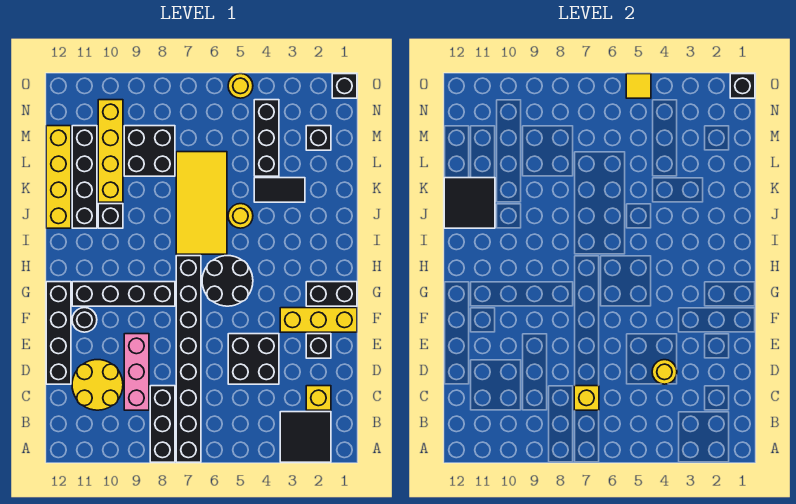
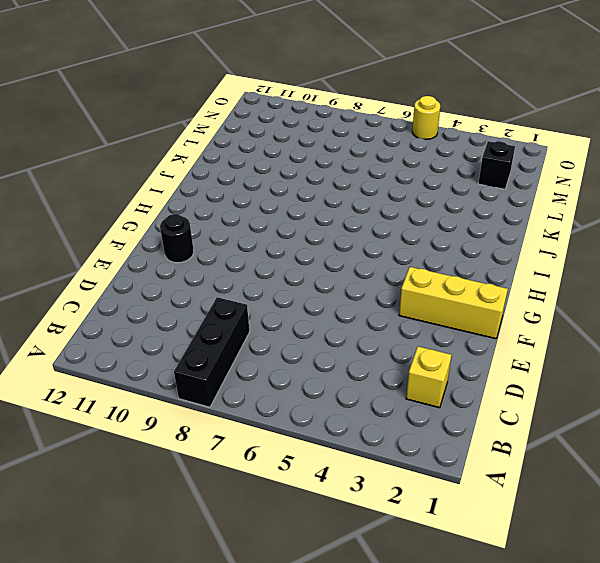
none -> black tile A2:B3 level 1
none -> black brick A7:H7 level 1
none -> pink brick C9:E9 level 1
none -> yellow round brick C10:D11 level 1

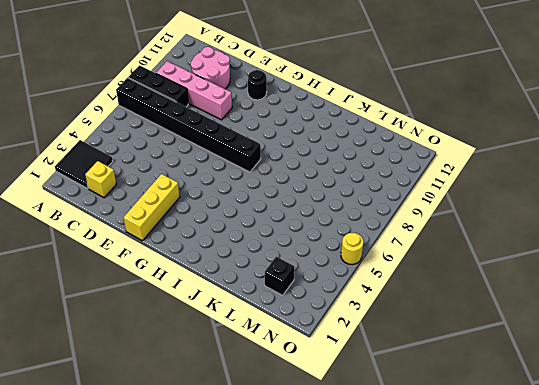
pink brick B9:E9 level 1 -> pink brick C9:E9 level 1
pink round brick C10:D11 level 1 -> yellow round brick C10:D11 level 1
none -> black brick D4:E5 level 1
none -> black brick D12:G12 level 1
none -> black brick E2 level 1
none -> black brick G1:G2 level 1

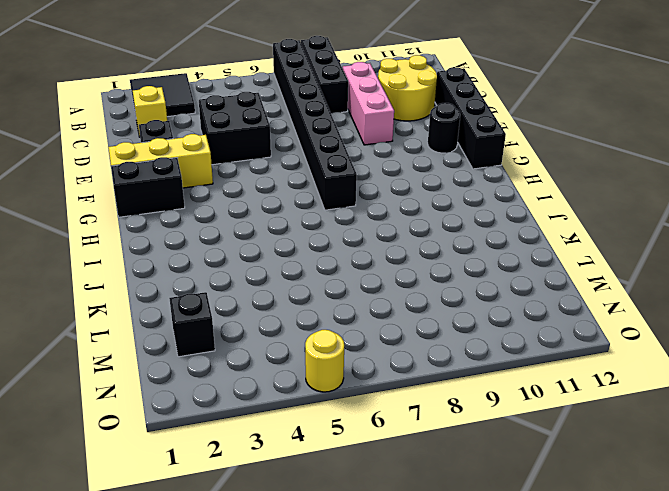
none -> black round brick G5:H6 level 1
none -> black brick G8:G11 level 1
none -> yellow tile I6:L7 level 1
none -> yellow round brick J5 level 1

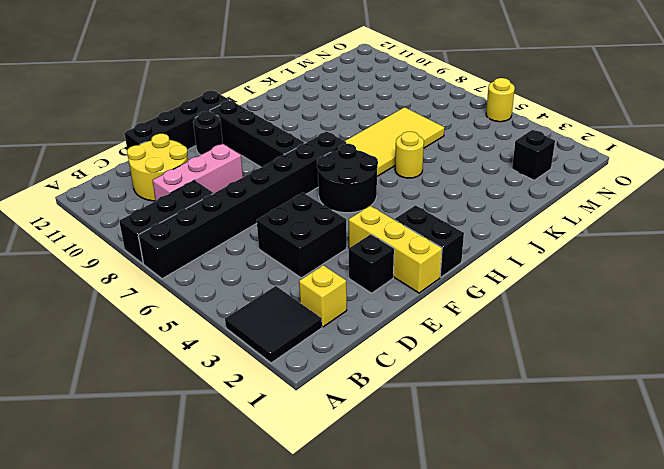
none -> black brick J10 level 1
none -> black brick J11:M11 level 1
none -> yellow brick J12:M12 level 1
none -> black tile K3:K4 level 1

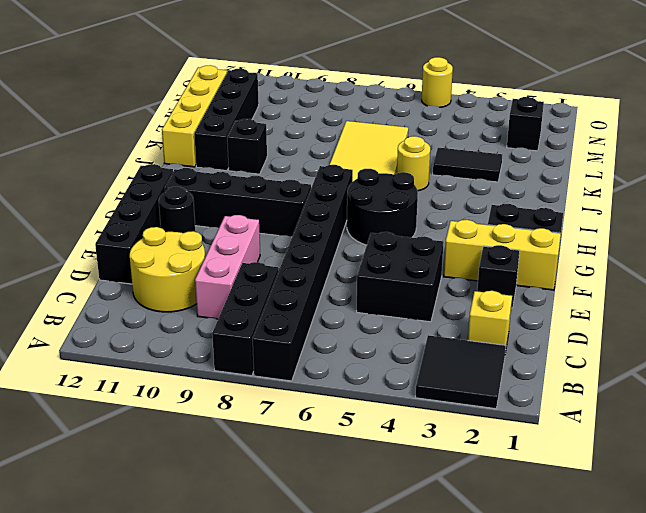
none -> yellow brick K10:N10 level 1
none -> black brick L4:N4 level 1
none -> black brick L8:M9 level 1
none -> black brick O1 level 1

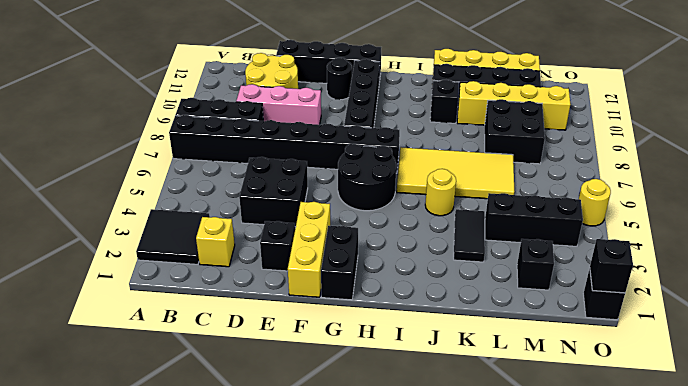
none -> yellow brick C7 level 2
none -> yellow round brick D4 level 2
none -> black tile J11:K12 level 2
none -> yellow tile O5 level 2

